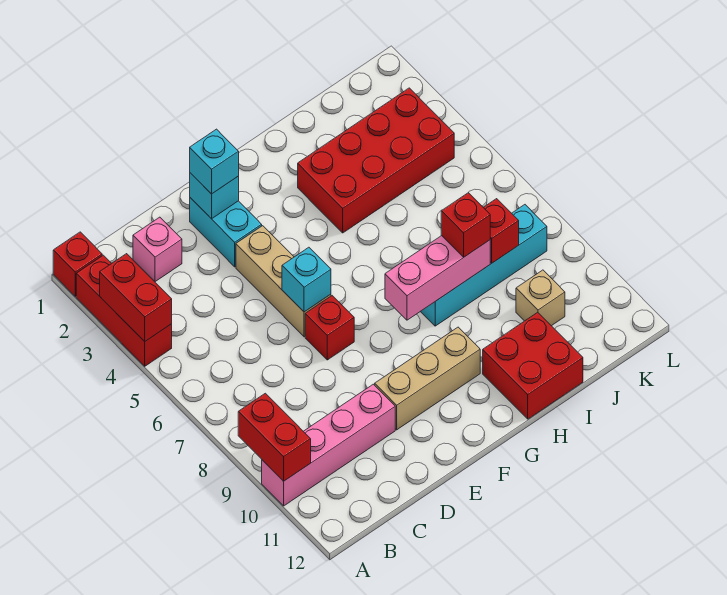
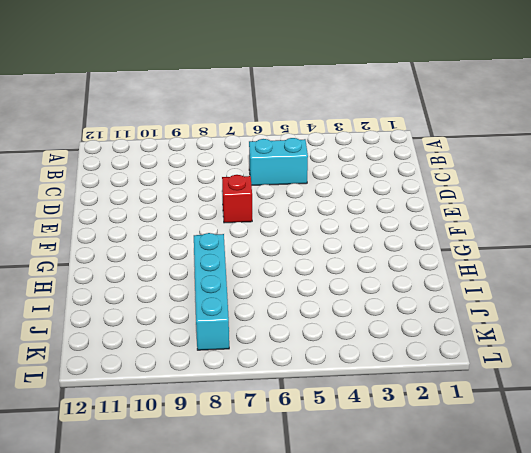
cyan brick C5:C6 level 1 -> cyan brick E2:E3 level 1
none -> red brick A1 level 1
none -> red brick A2:A4 level 1
none -> pink brick A10:D10 level 1

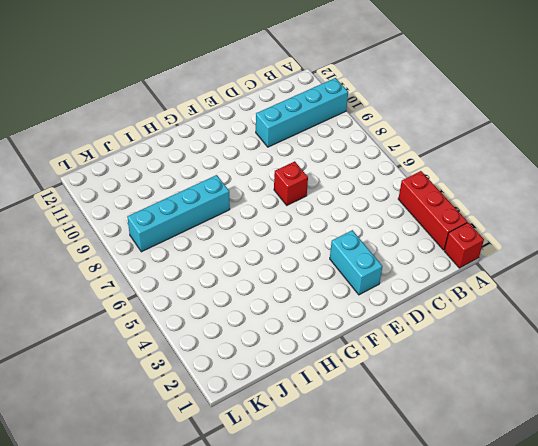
cyan brick A10:D10 level 1 -> pink brick A10:D10 level 1
none -> pink brick C2 level 1
none -> tan brick E4:E6 level 1
none -> tan brick E10:G10 level 1

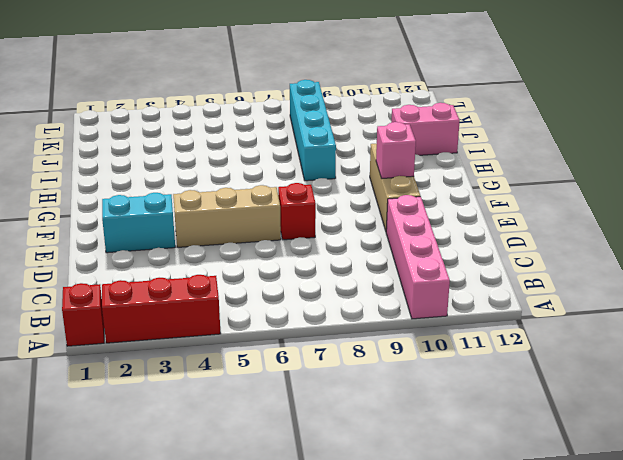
pink brick F10 level 2 -> pink brick C2 level 1
pink brick I11:I12 level 1 -> red brick H11:I12 level 1
none -> red brick H3:K4 level 1
none -> tan brick J10 level 1
none -> red brick A3:A4 level 2

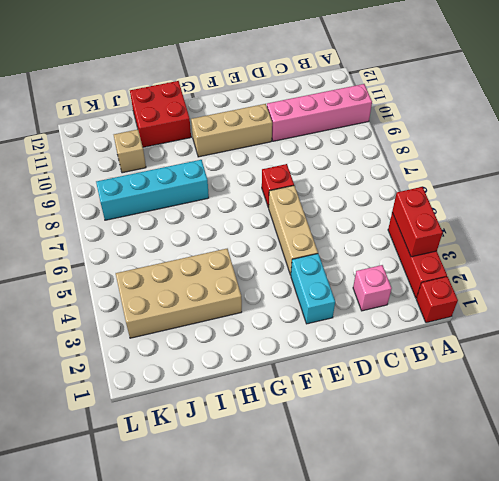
tan brick H3:K4 level 1 -> red brick H3:K4 level 1
none -> red brick A9:A10 level 2
none -> cyan brick E2 level 2
none -> cyan brick E6 level 2

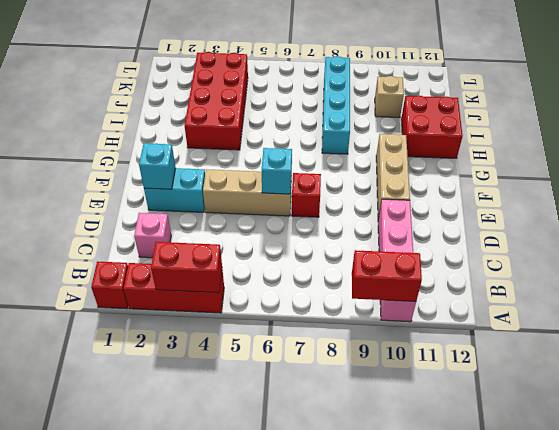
none -> pink brick G8:I8 level 2
none -> red brick J8 level 2
none -> cyan brick E2 level 3

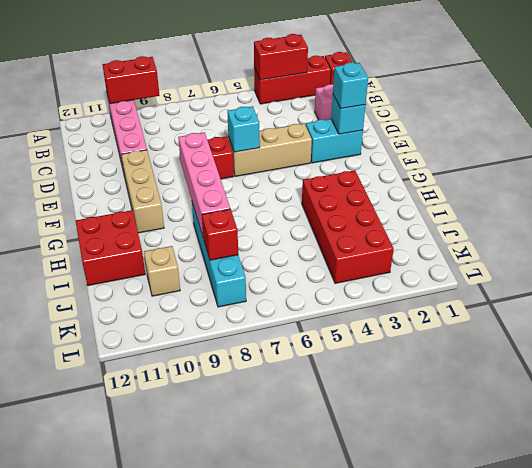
pink brick F8:I8 level 2 -> pink brick G8:I8 level 2
none -> red brick I8 level 3

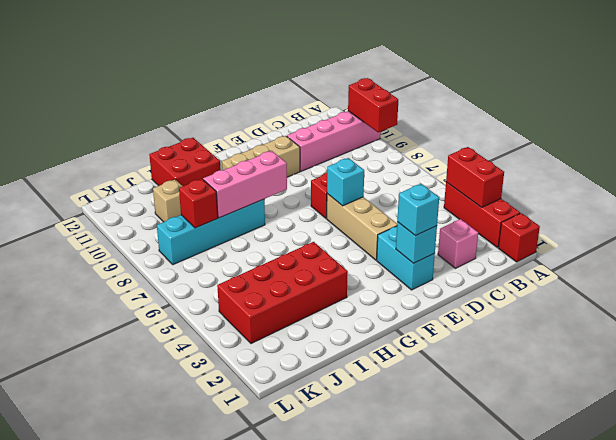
none -> red brick I8 level 3

